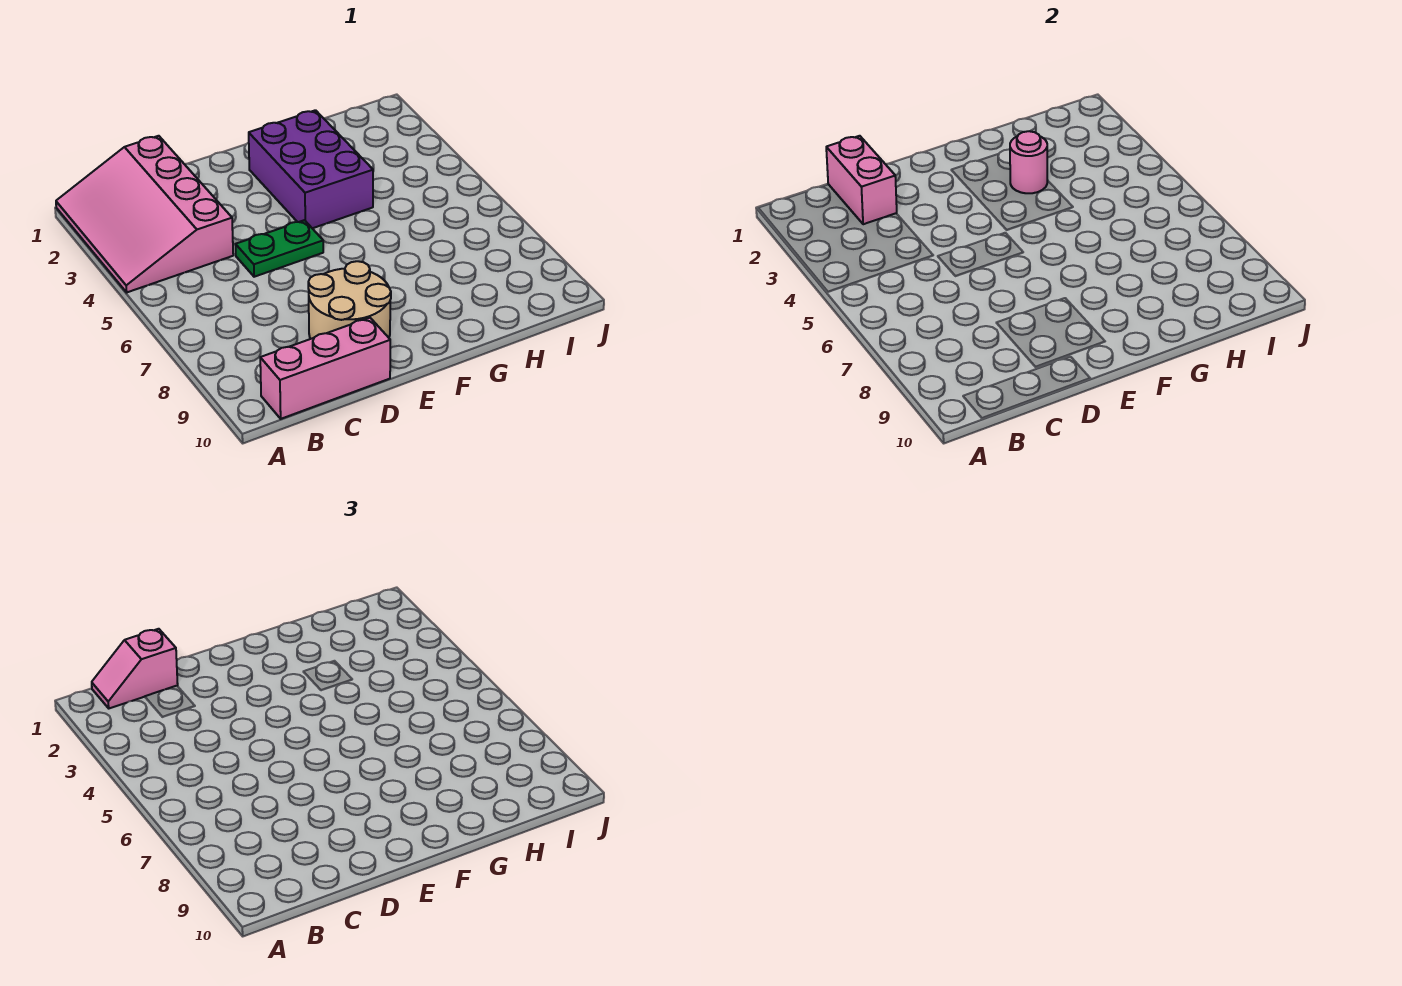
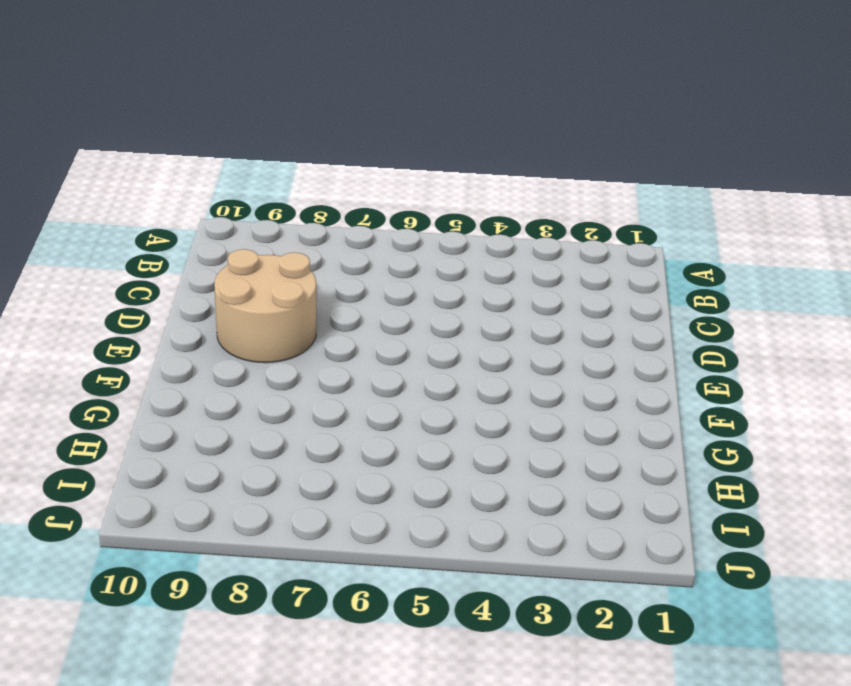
none -> pink slope A1:C4 level 1 top C
none -> pink brick B10:D10 level 1

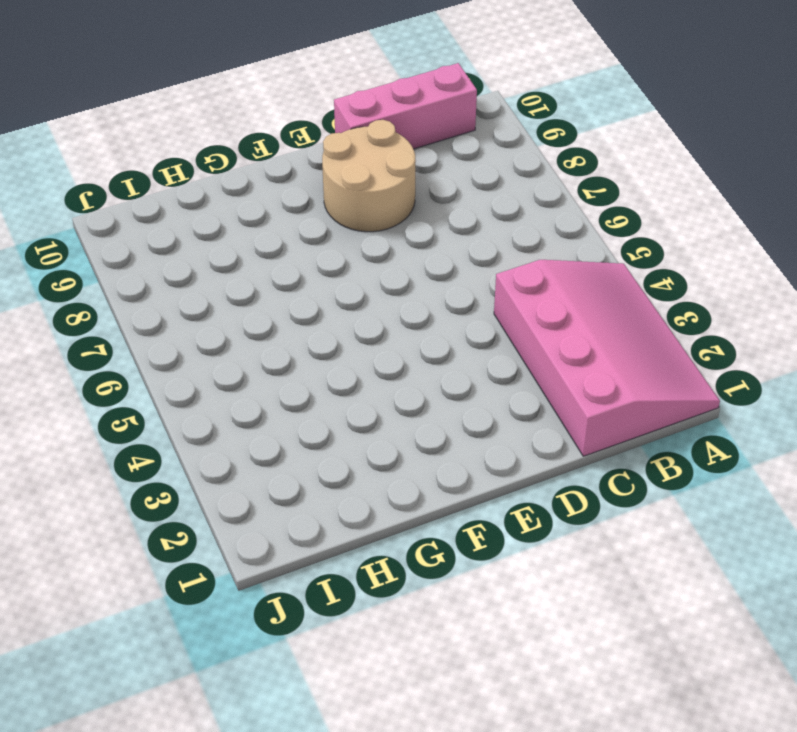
none -> green plate D5:E5 level 1
none -> purple brick F2:G4 level 1

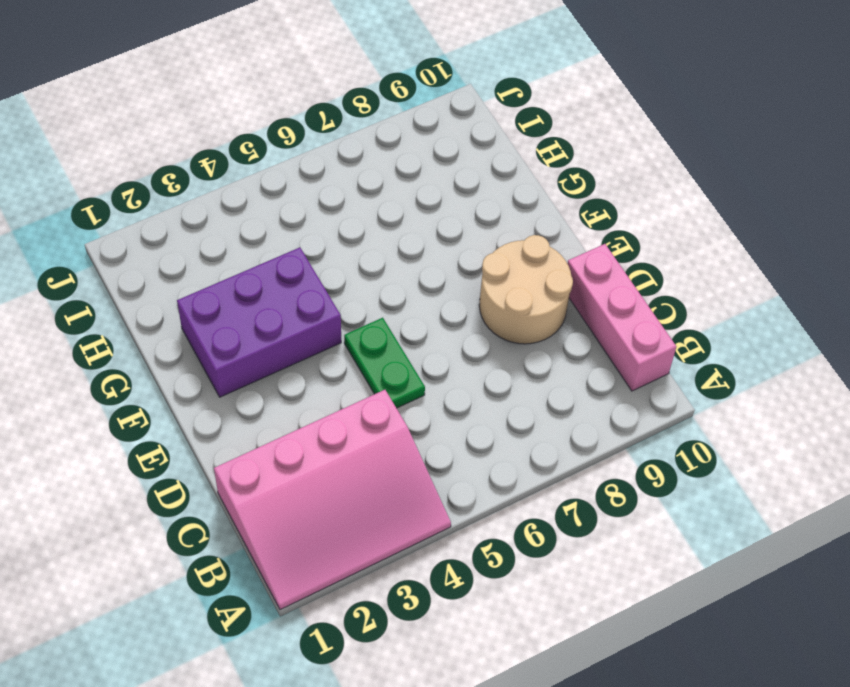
none -> pink brick C1:C2 level 2
none -> pink round brick G3 level 2

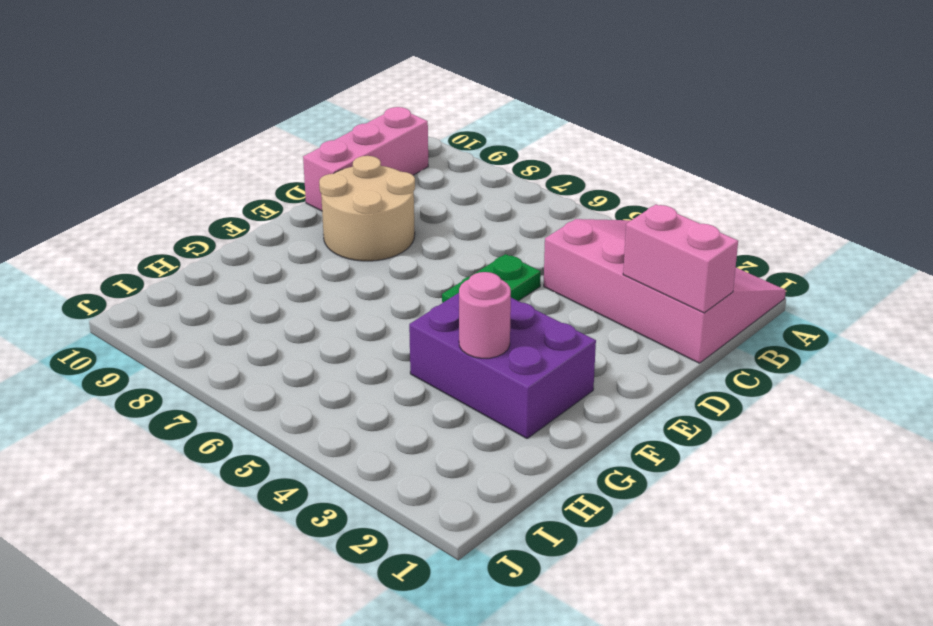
none -> pink slope B1:C1 level 3 top C

